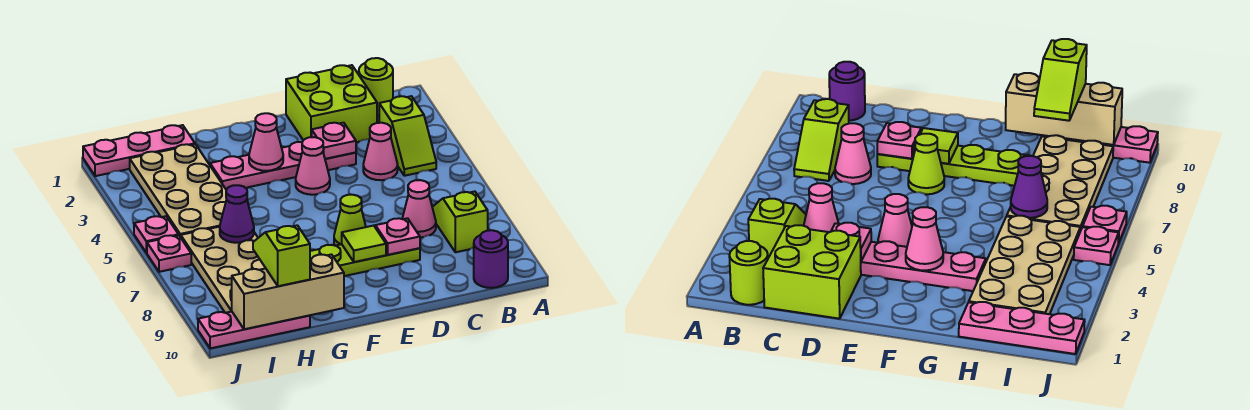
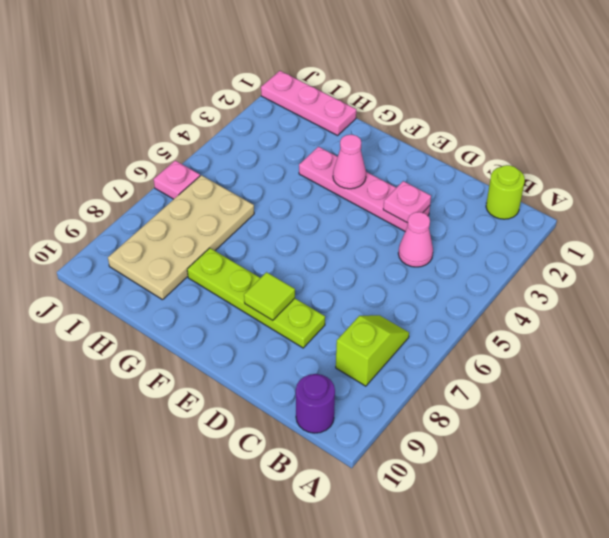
none -> lime slope B3:B4 level 1 top 3
none -> lime brick C1:D2 level 1
none -> pink cone C7 level 1

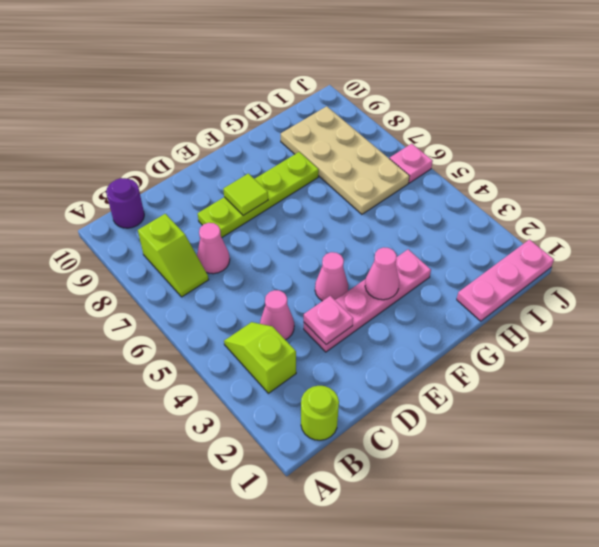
none -> lime brick C1:D2 level 1
none -> lime cone E7 level 1
none -> tan plate H2:I5 level 1

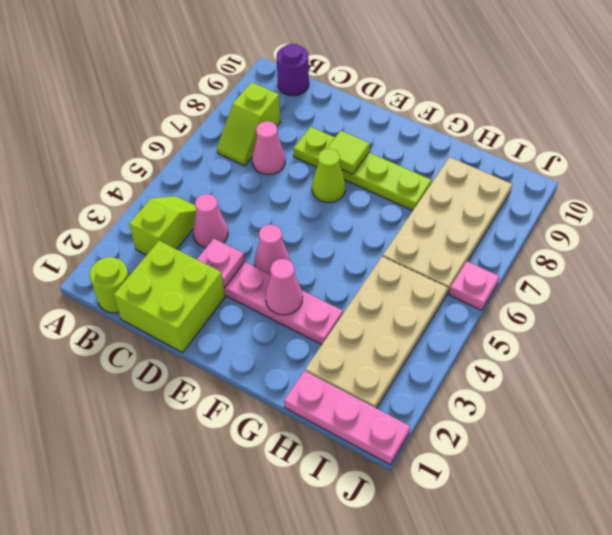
none -> pink plate H10:J10 level 1
none -> pink plate J5 level 1
none -> pink plate D8 level 2

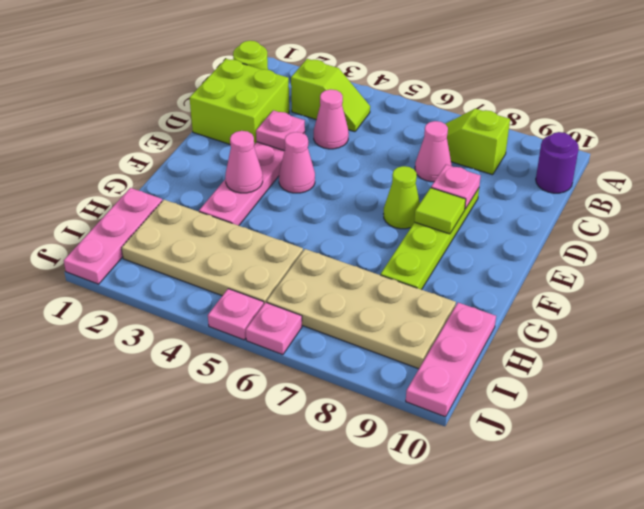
none -> tan brick G10:I10 level 2
none -> purple cone H6 level 2
none -> lime slope H9:H10 level 3 top 10

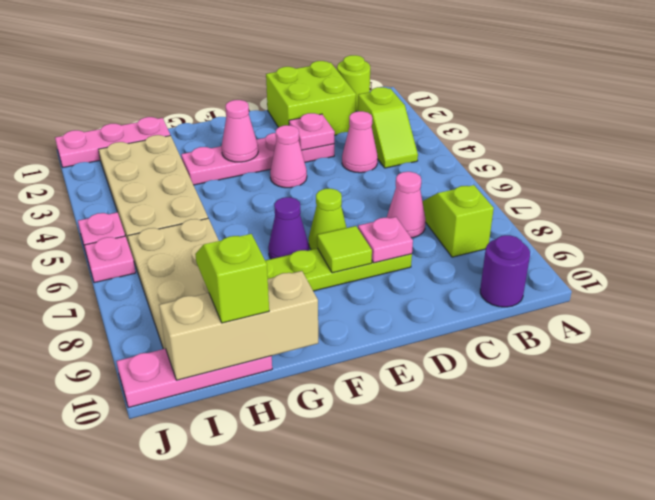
purple cone F7 level 1 -> purple cone H6 level 2

